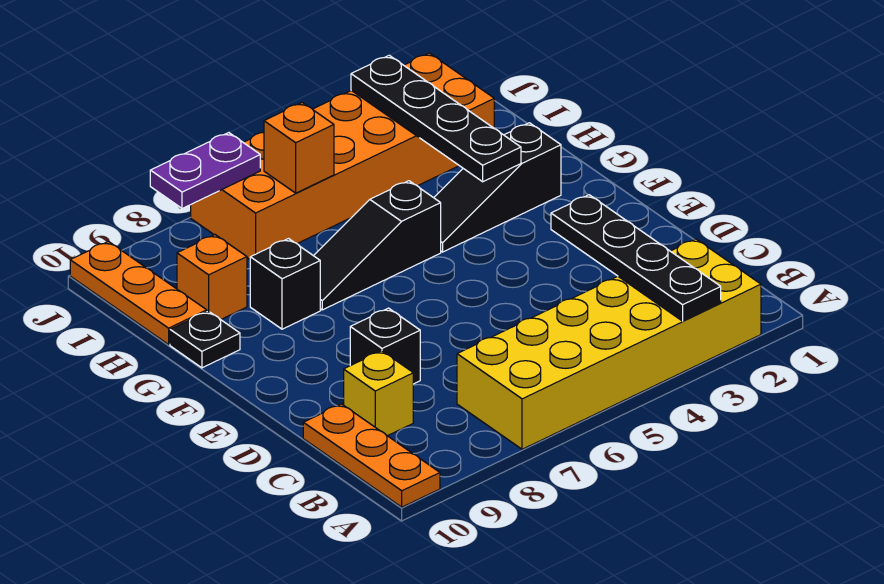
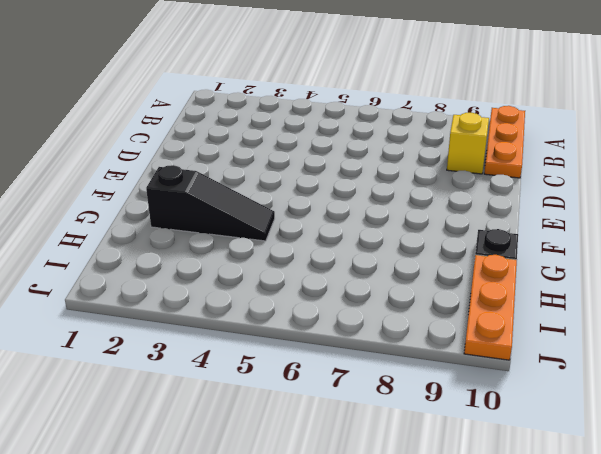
none -> yellow brick A2:B7 level 1
none -> black brick D8 level 1
none -> black slope G5:G7 level 1 top 5

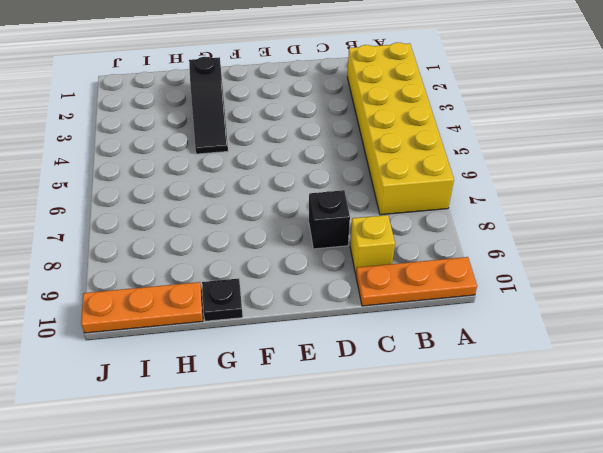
none -> black slope G5:G7 level 1 top 5
none -> black brick G8 level 1
none -> orange brick H9 level 1

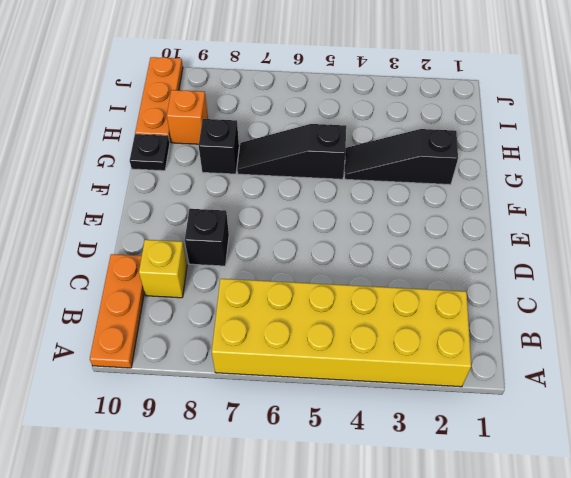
none -> orange brick I2:J7 level 1
none -> black plate A3:D3 level 2
none -> black plate G3:J3 level 2

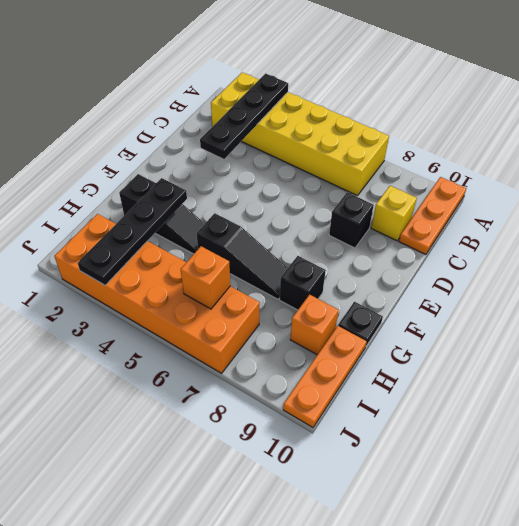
none -> purple plate J7:J8 level 2

